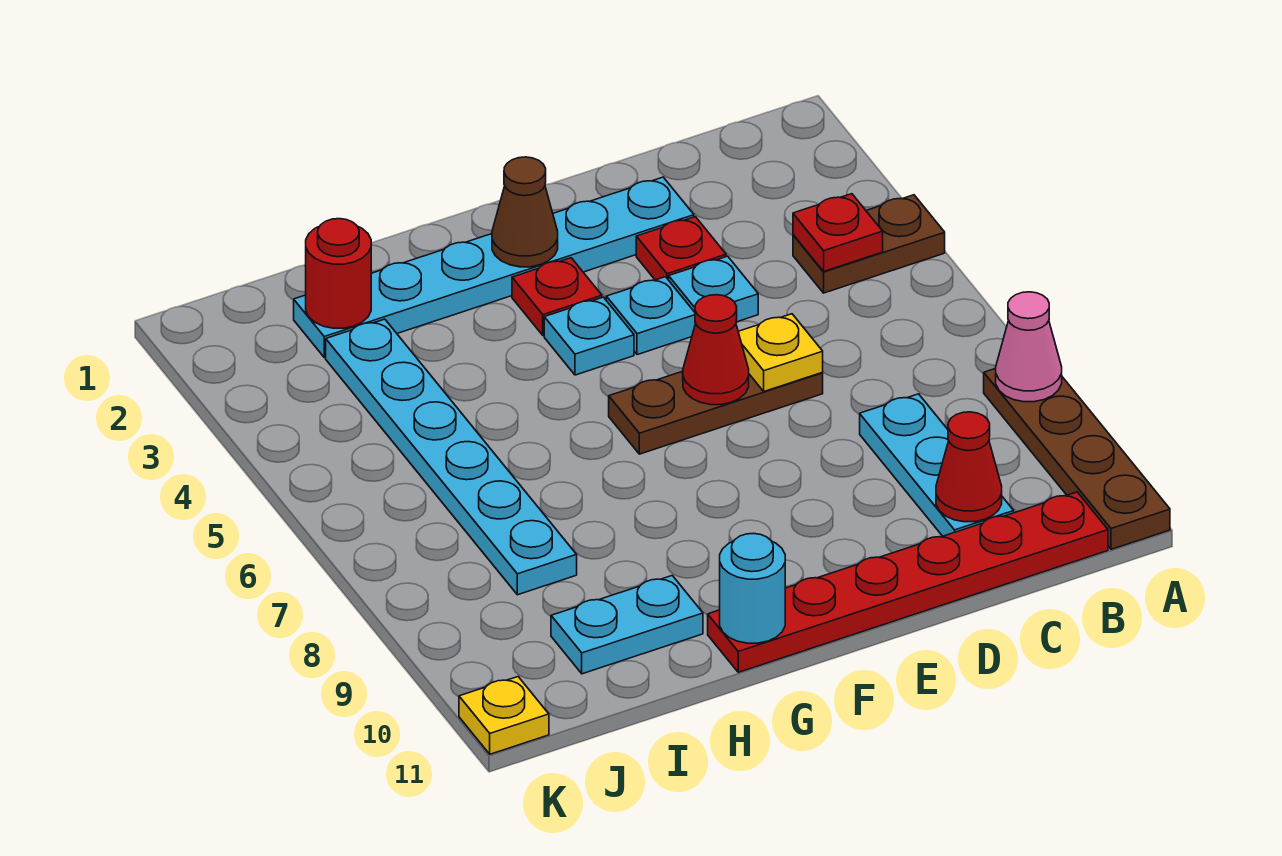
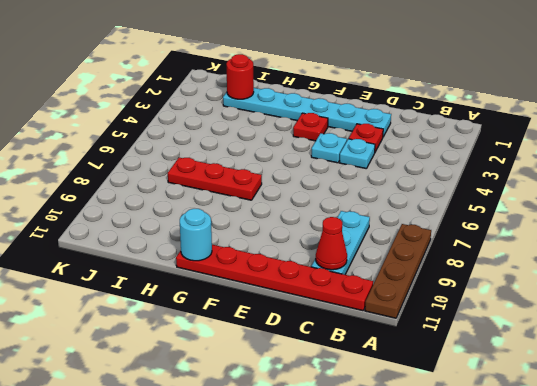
red plate G7:I7 level 1 -> cyan plate I3:I8 level 1
none -> brown plate A4:B4 level 1
none -> brown plate D6:F6 level 1
none -> cyan plate F4 level 1

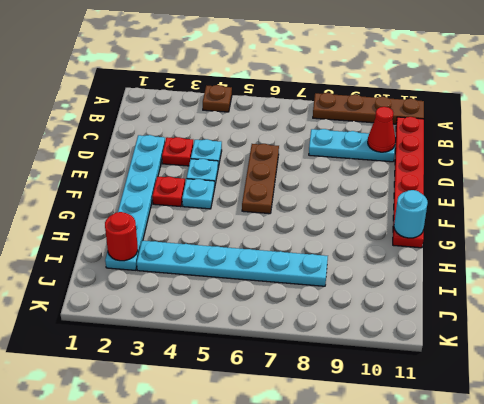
brown plate A4 level 1 -> brown plate A4:B4 level 1
none -> cyan plate H10:I10 level 1
none -> yellow plate K11 level 1
none -> pink cone A8 level 2

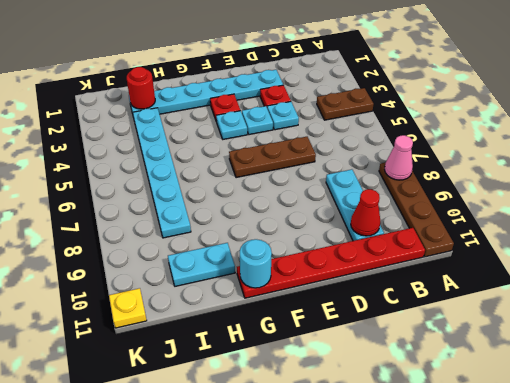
none -> red plate B4 level 2
none -> yellow plate D6 level 2
none -> red cone E6 level 2

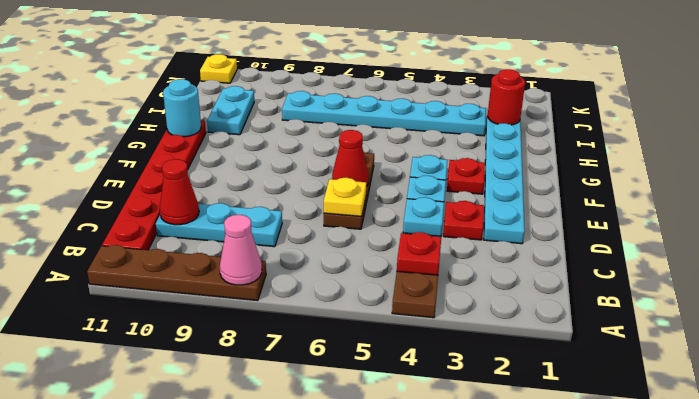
none -> brown cone F2 level 2

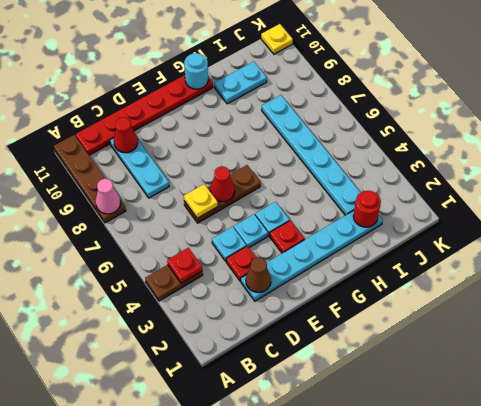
brown cone D2 level 2 -> brown cone F2 level 2

